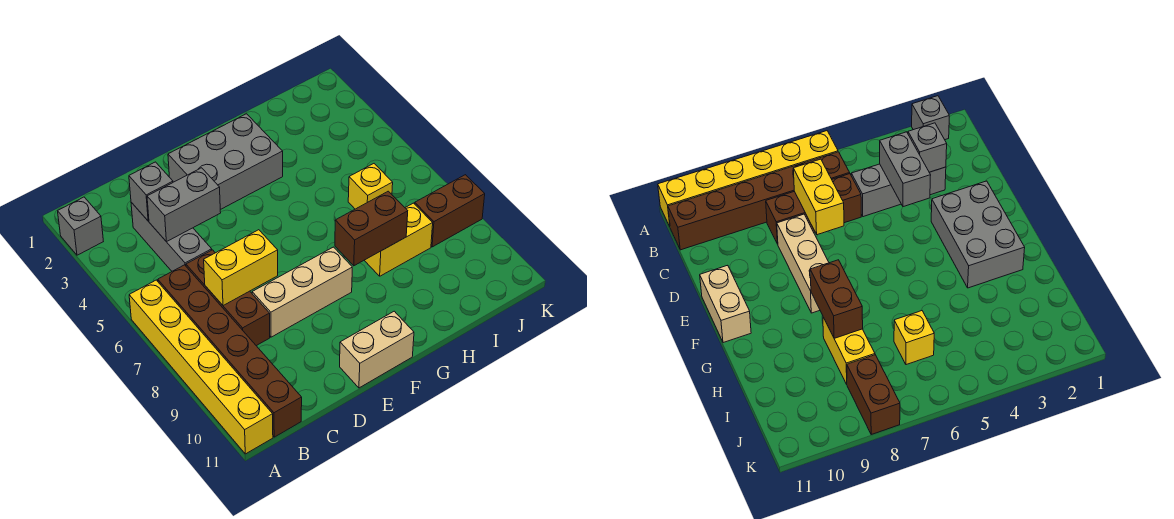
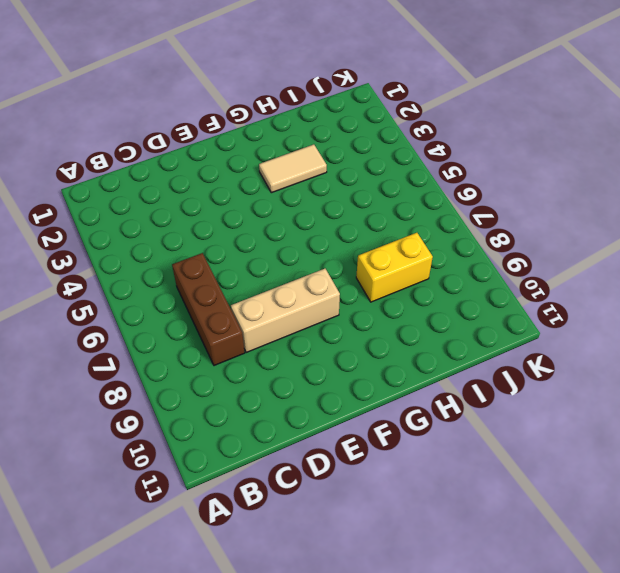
tan tile G3:H3 level 1 -> grey brick E2:G3 level 1
none -> grey brick A2 level 1
none -> yellow brick A6:A11 level 1
none -> brown brick B6:B11 level 1

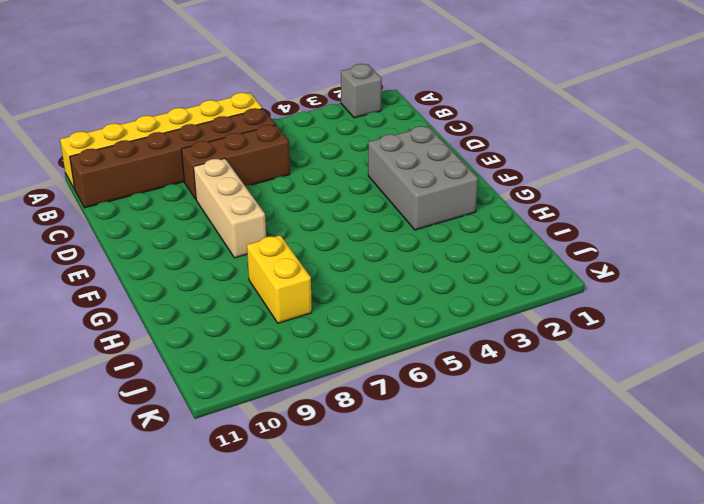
none -> grey brick C3:C5 level 1
none -> tan brick E11:F11 level 1
none -> yellow brick I6 level 1

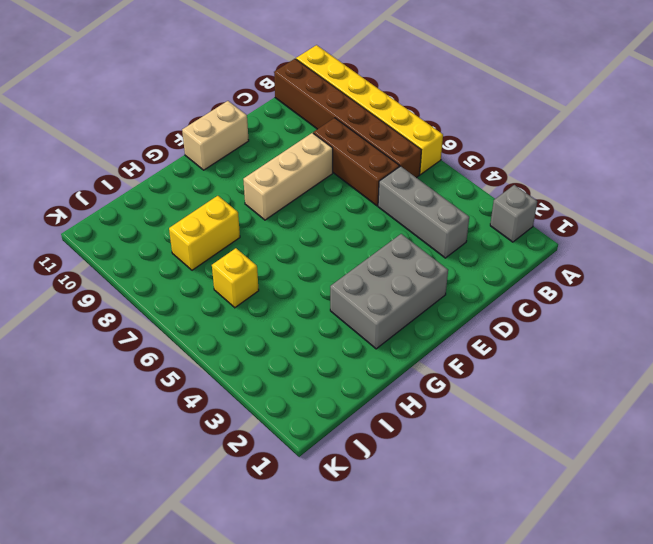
none -> brown brick J8:K8 level 1
none -> grey brick C3 level 2
none -> grey brick C4:D4 level 2

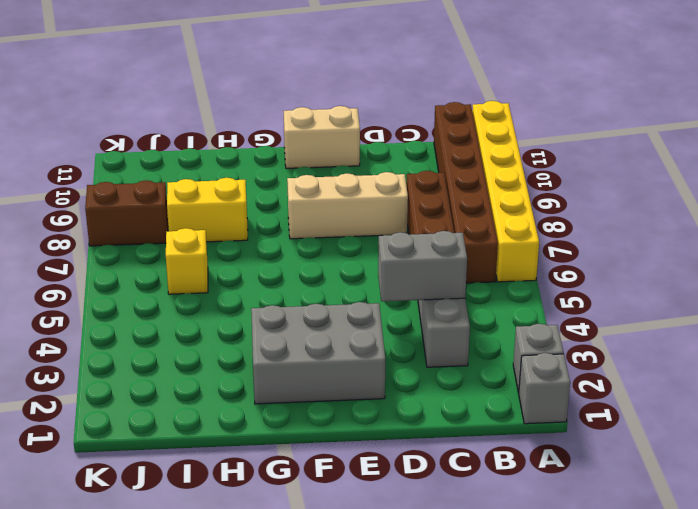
grey brick A1 level 1 -> grey brick C3 level 2
none -> yellow brick C7:D7 level 2
none -> brown brick G8:H8 level 2

